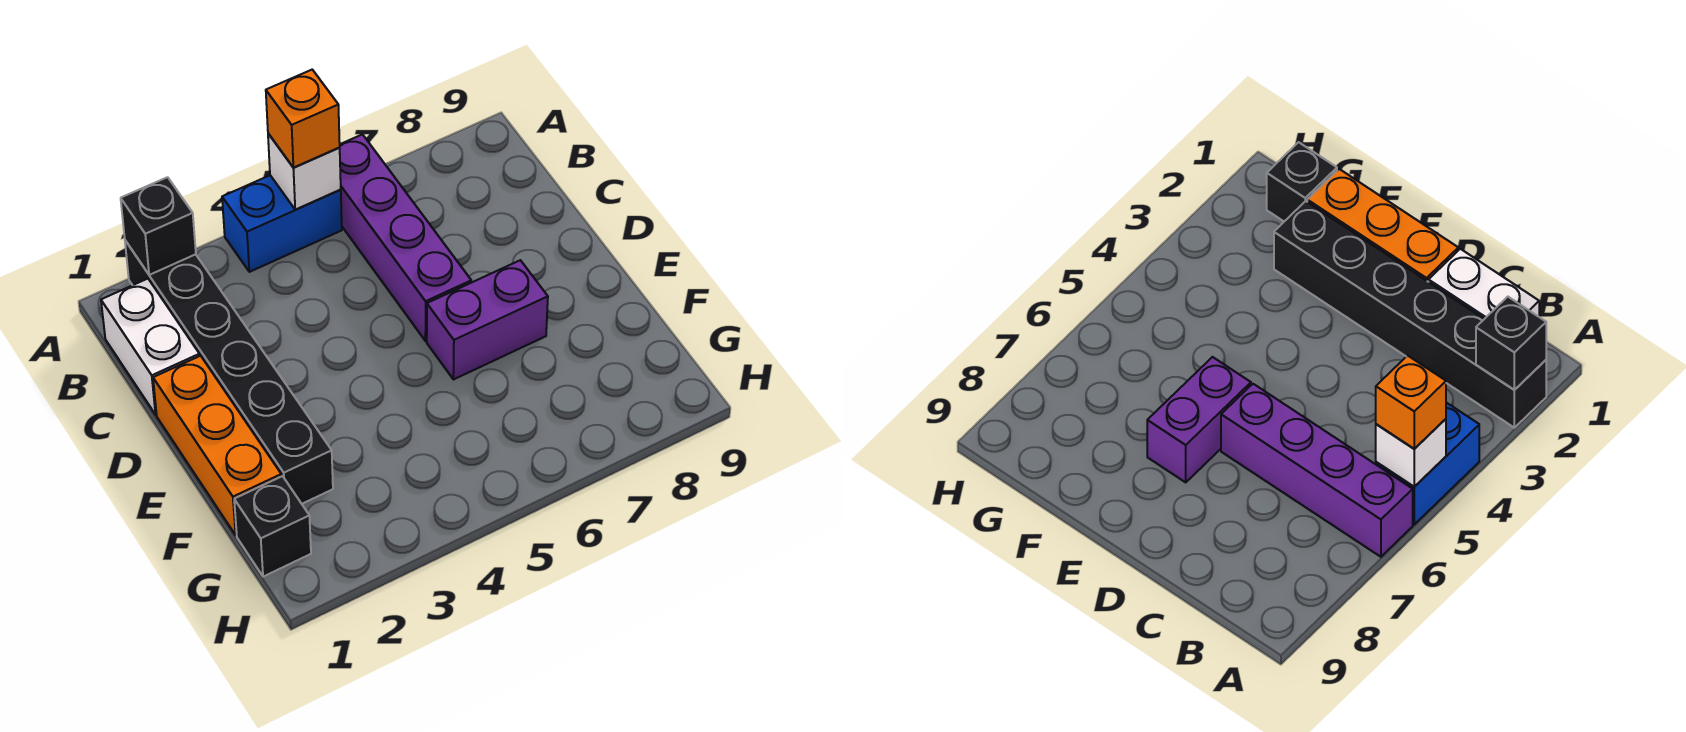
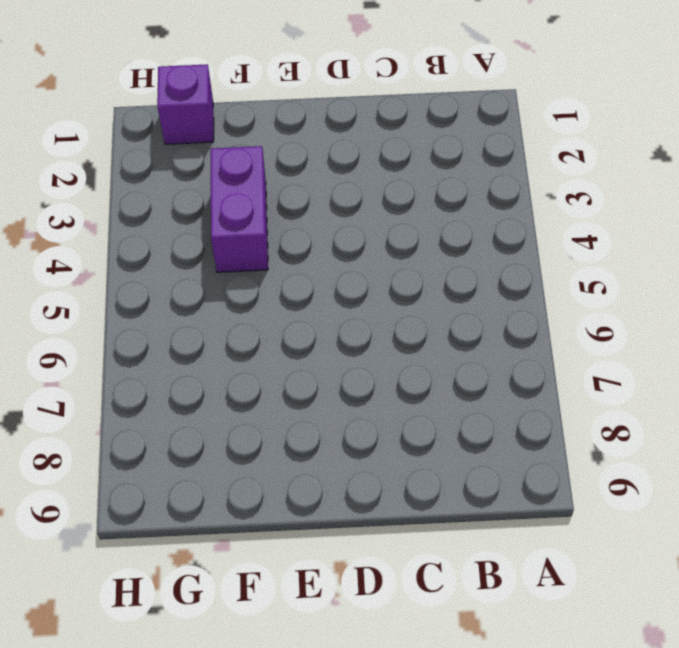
purple brick F3:F4 level 1 -> purple brick E6:E7 level 1
purple brick G1 level 1 -> black brick G1 level 1
none -> black brick A2:F2 level 1
none -> blue brick A4:A5 level 1

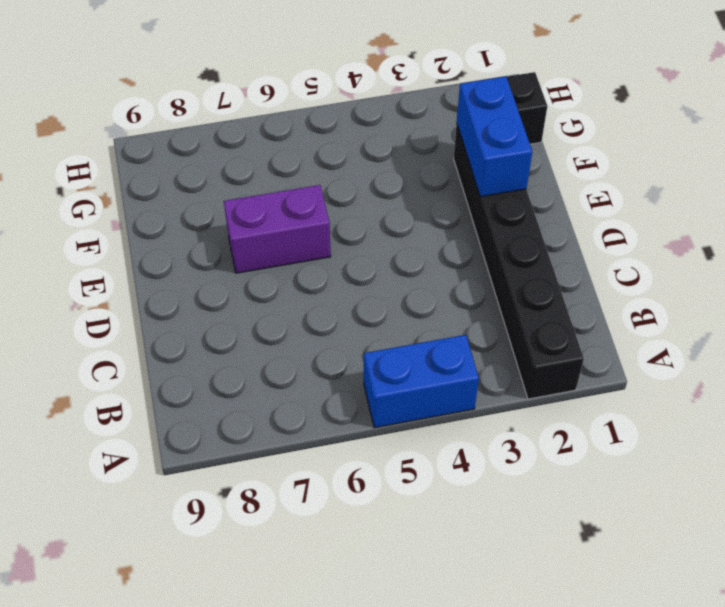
blue brick E2:F2 level 2 -> none
none -> purple brick A6:D6 level 1
none -> white brick B1:C1 level 1

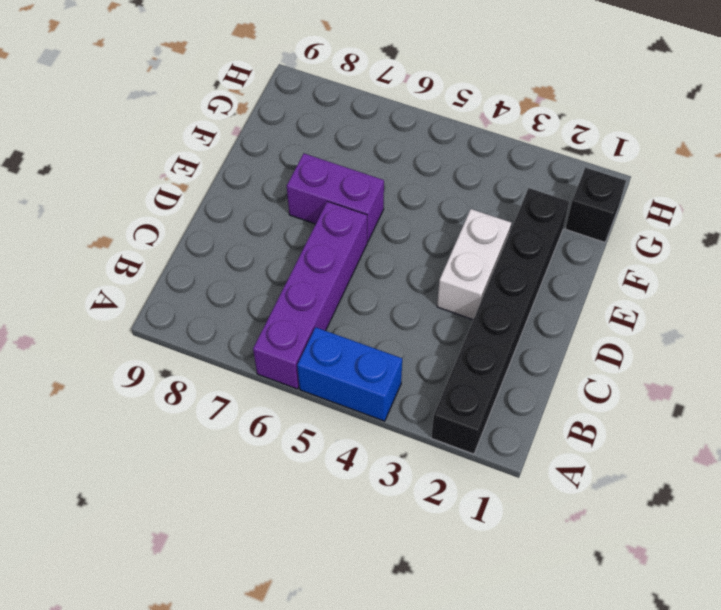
white brick D3:E3 level 1 -> white brick B1:C1 level 1
none -> orange brick D1:F1 level 1
none -> black brick A2 level 2

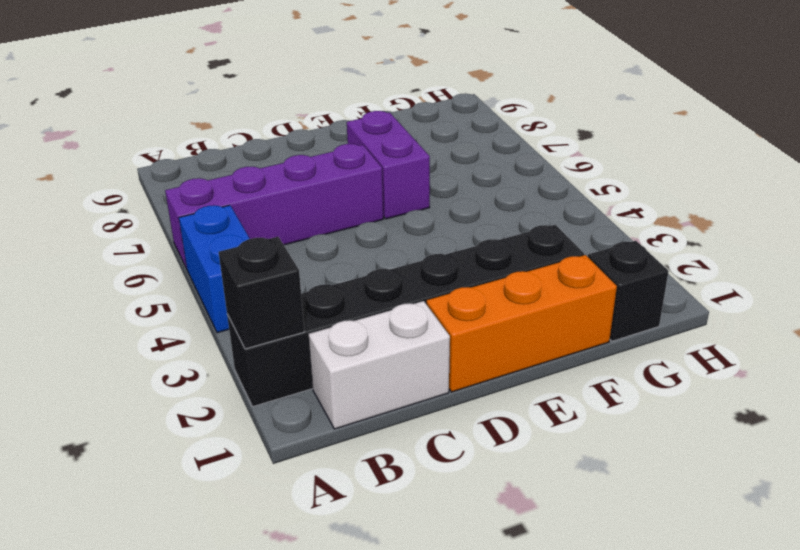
none -> white brick A5 level 2
none -> orange brick A5 level 3

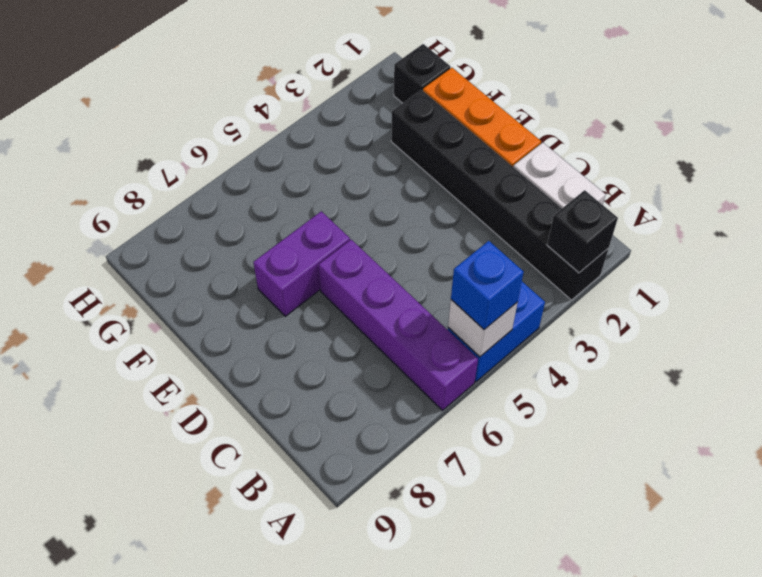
blue brick A5 level 3 -> orange brick A5 level 3

